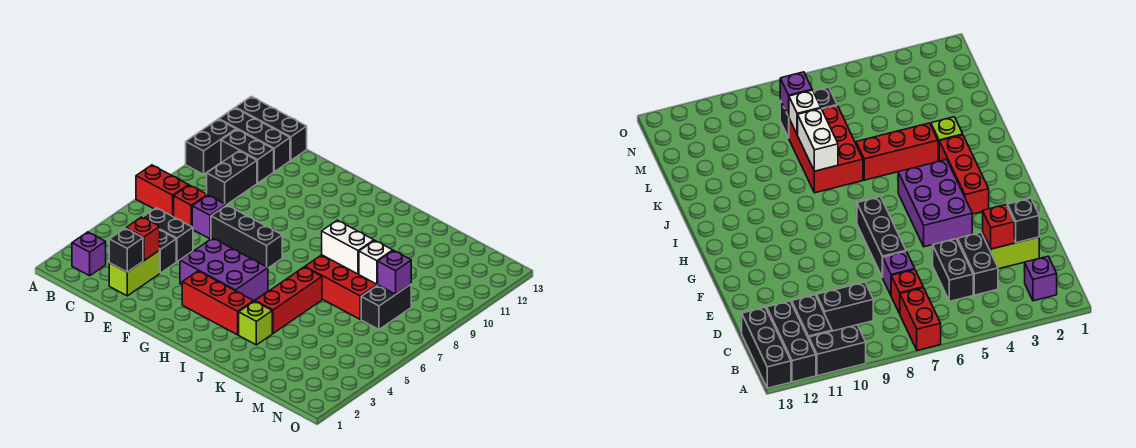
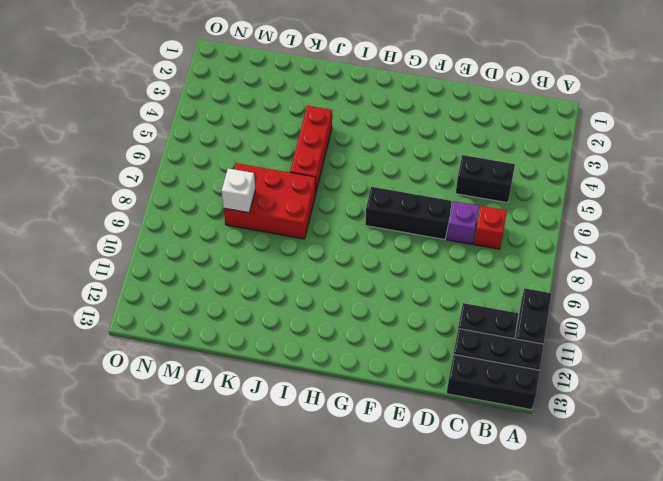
none -> red brick A7:B7 level 1
none -> purple brick B2 level 1
none -> black brick C4:D4 level 1

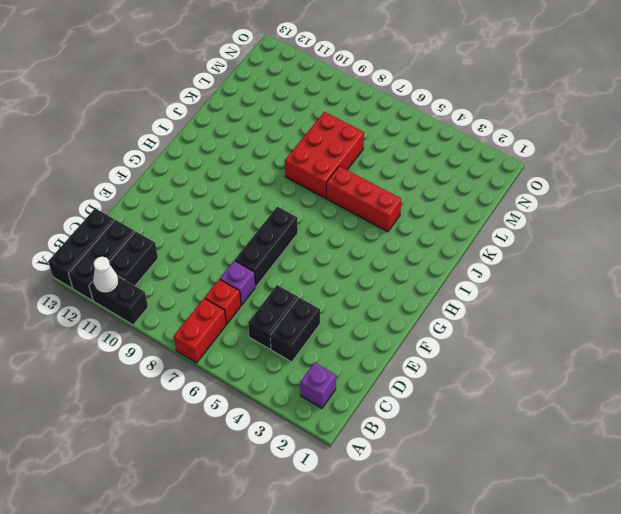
white cone A11 level 2 -> none
none -> black brick C9:C10 level 1
none -> lime brick D2:D3 level 1
none -> purple brick F4:H5 level 1

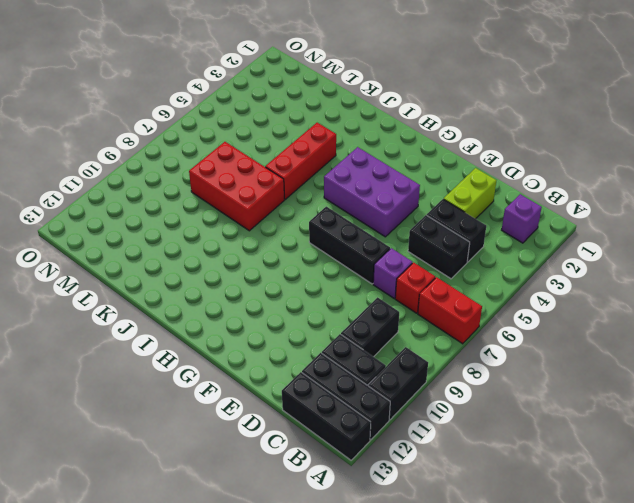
none -> red brick G3:I3 level 1
none -> lime brick J3 level 1
none -> black brick M7:M8 level 1

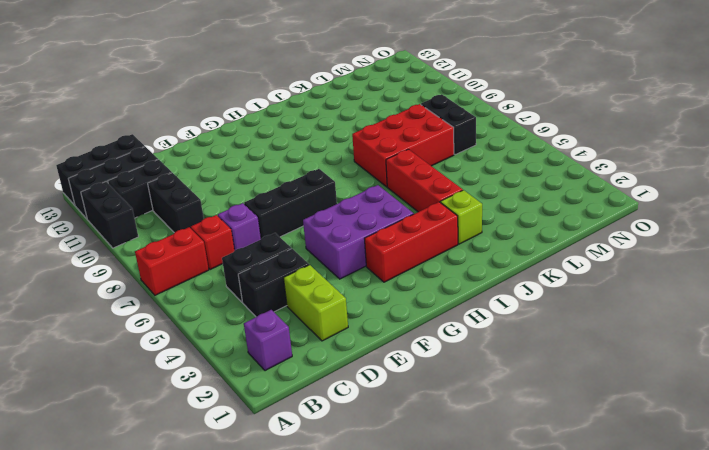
none -> black brick D2 level 2
none -> red brick D3 level 2
none -> white brick J8:K8 level 2

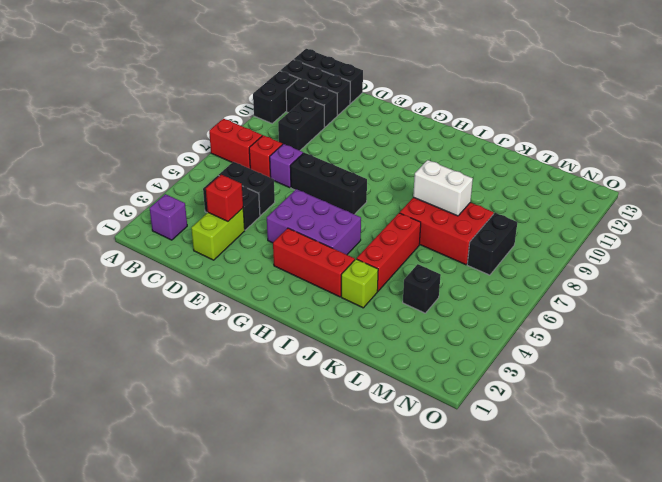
black brick L4 level 1 -> black brick D2 level 2
none -> white brick L8 level 2
none -> purple brick M8 level 2

